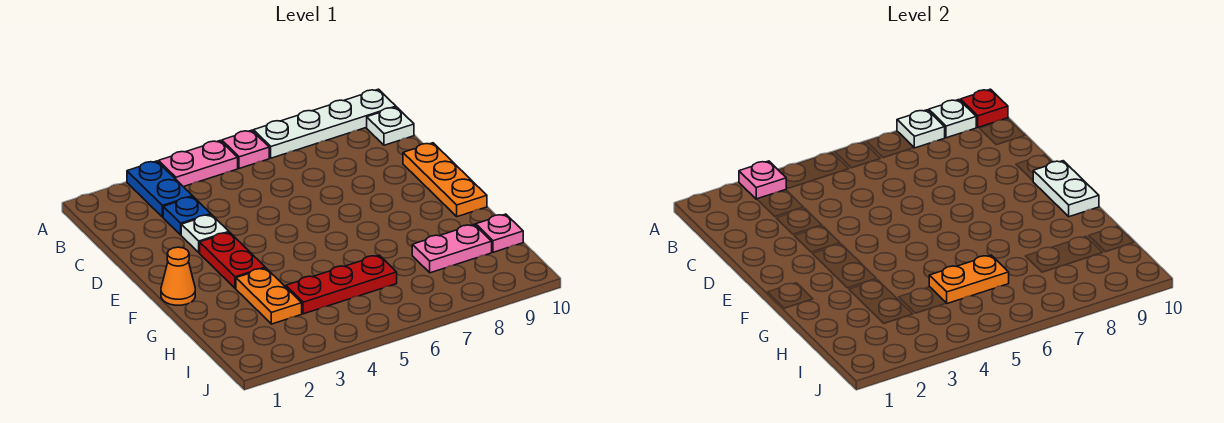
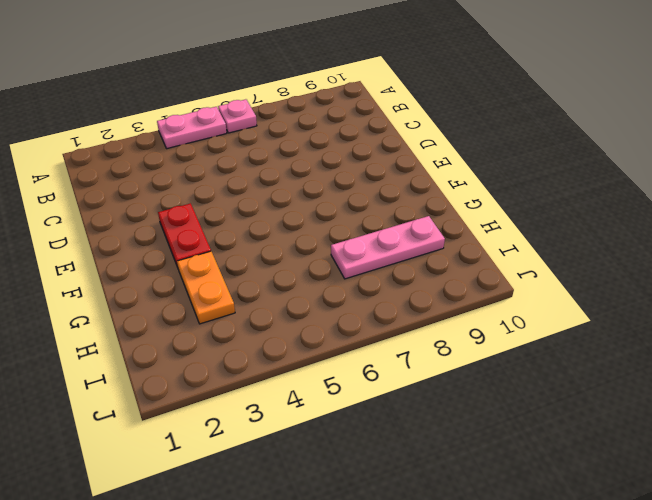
pink plate H7:H9 level 1 -> pink plate H8:H9 level 1
none -> blue plate A3:B3 level 1
none -> white plate A7:A10 level 1
none -> white plate B10 level 1

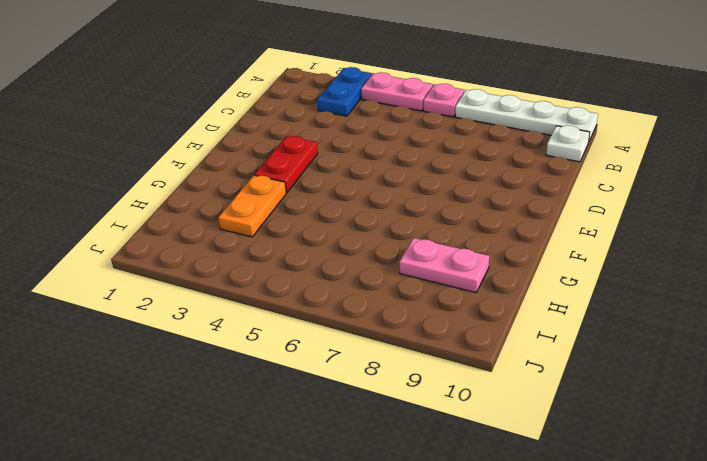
none -> blue plate C3 level 1
none -> white plate D3 level 1
none -> orange plate D10:F10 level 1

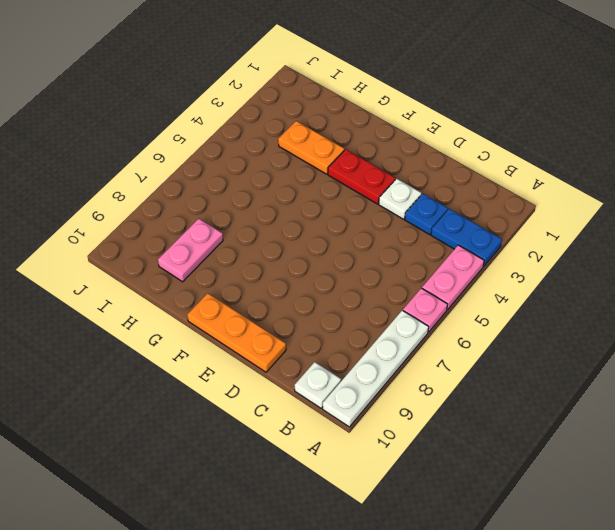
none -> orange cone F1 level 1
none -> red plate H4:H6 level 1
none -> pink plate H10 level 1

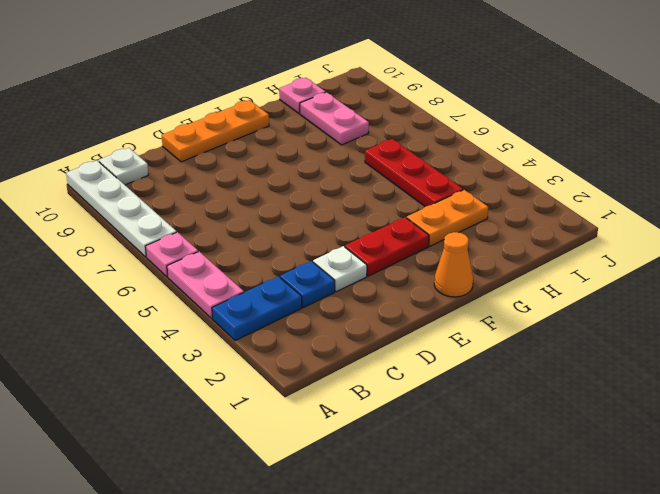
none -> pink plate A3 level 2
none -> white plate A8 level 2
none -> white plate A9 level 2

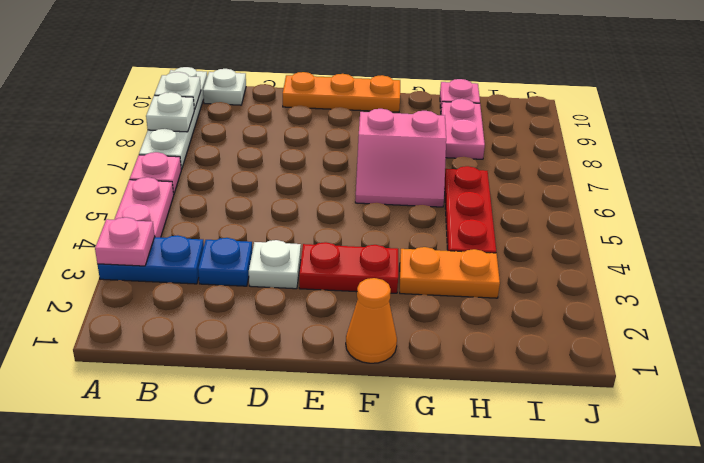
pink slope F6:G7 level 1 top 7 -> none
none -> red plate A10 level 2
none -> white plate E10:F10 level 2
none -> orange plate H5:H6 level 2

